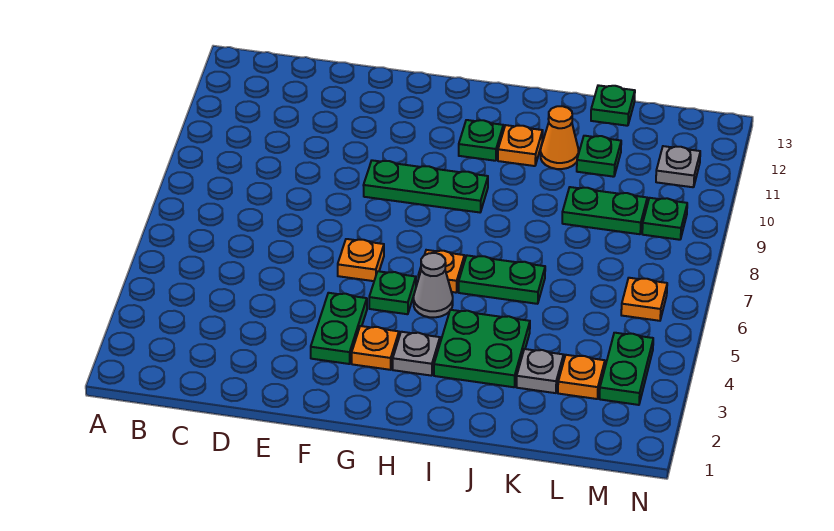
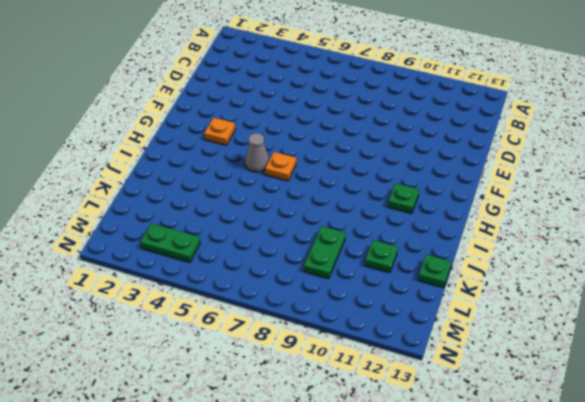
none -> green plate F3:F4 level 1
none -> orange plate F6 level 1
none -> green plate F9:H9 level 1

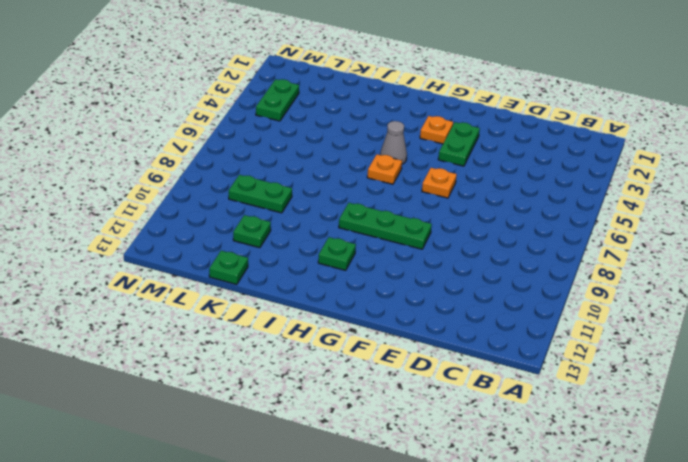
none -> green plate G5 level 1
none -> grey plate H3 level 1
none -> green plate I3:J4 level 1

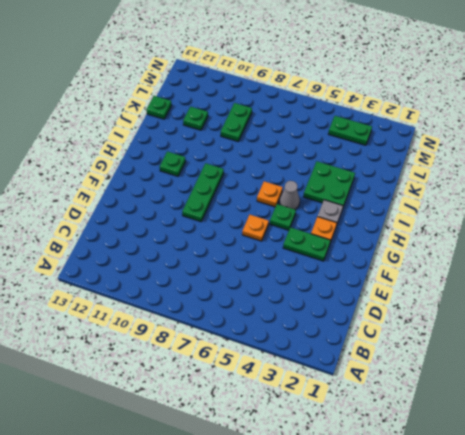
none -> green plate I6:J6 level 1
none -> orange plate I11 level 1
none -> orange cone J11 level 1

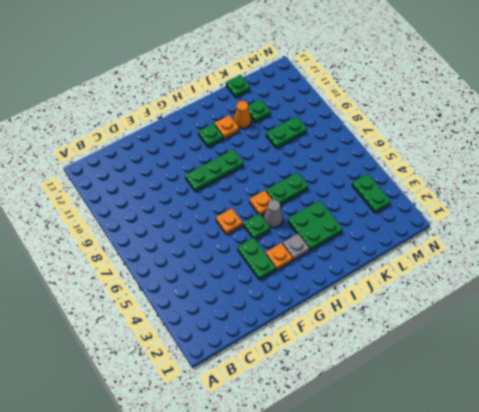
none -> grey plate K3 level 1
none -> orange plate L3 level 1
none -> orange plate M6 level 1

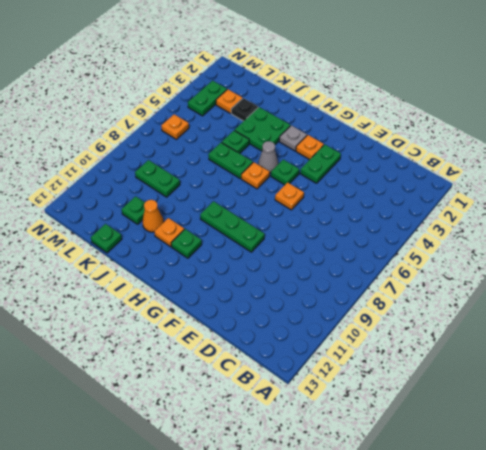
green plate J5 level 1 -> green plate M9 level 1
black plate K3 level 1 -> grey plate K3 level 1
none -> grey plate M11 level 1

